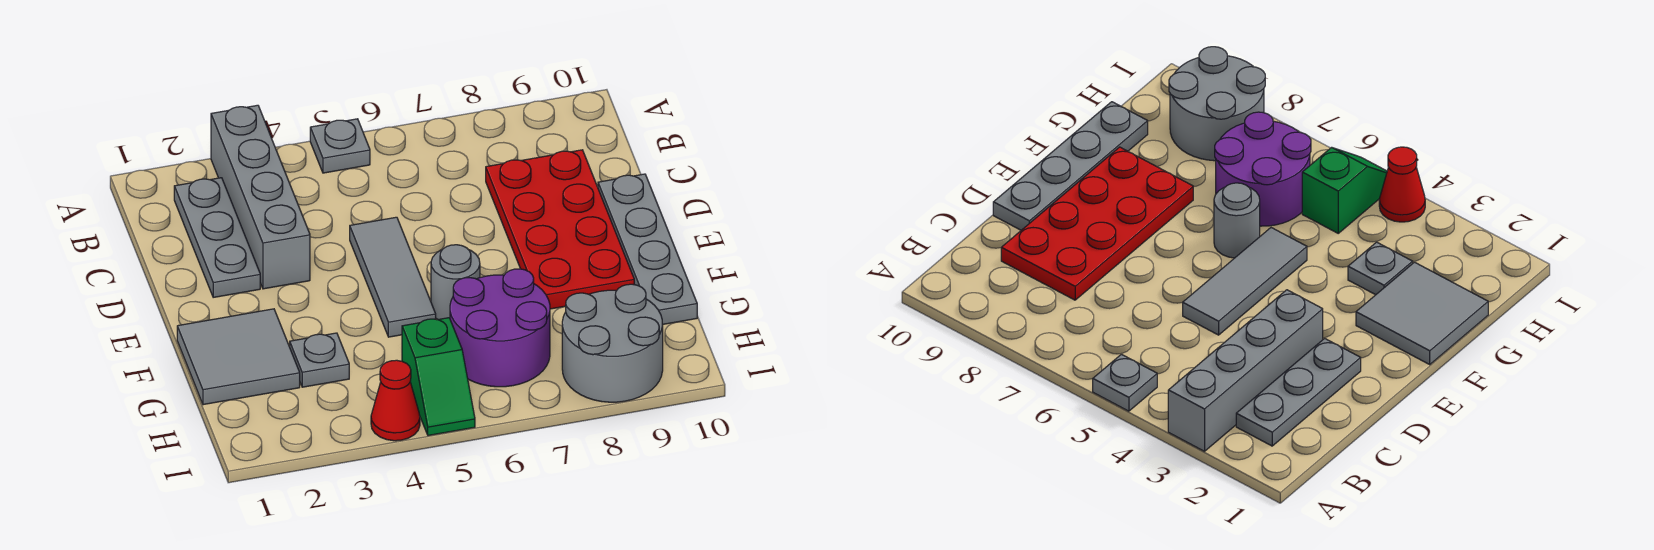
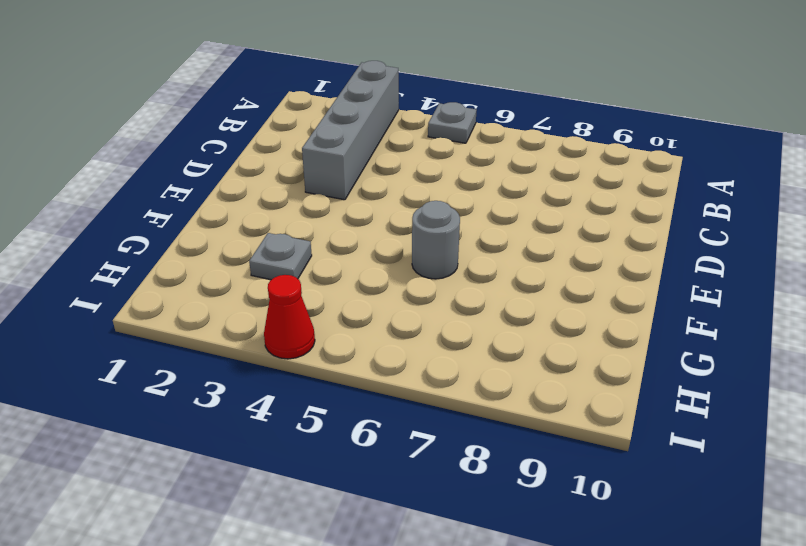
none -> grey plate B2:D2 level 1
none -> red plate C8:F9 level 1
none -> grey tile D5:F5 level 1

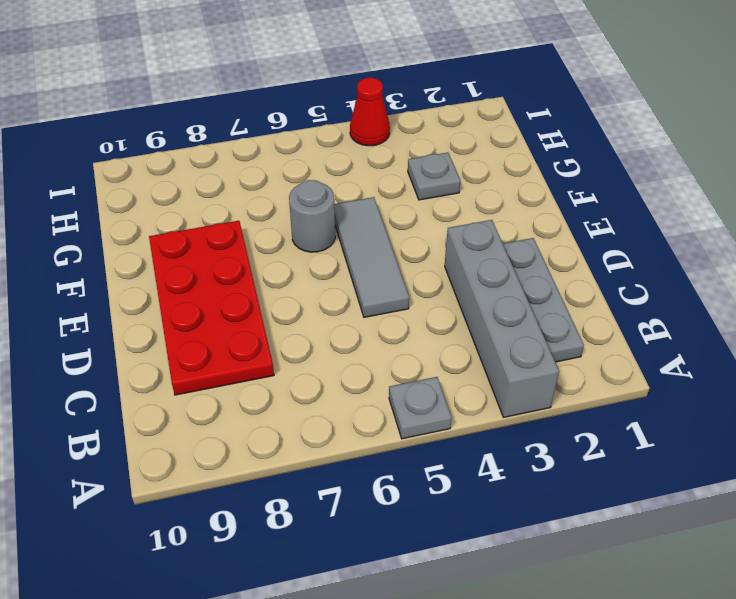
none -> grey plate D10:G10 level 1
none -> grey tile F1:G2 level 1
none -> purple round brick G6:H7 level 1

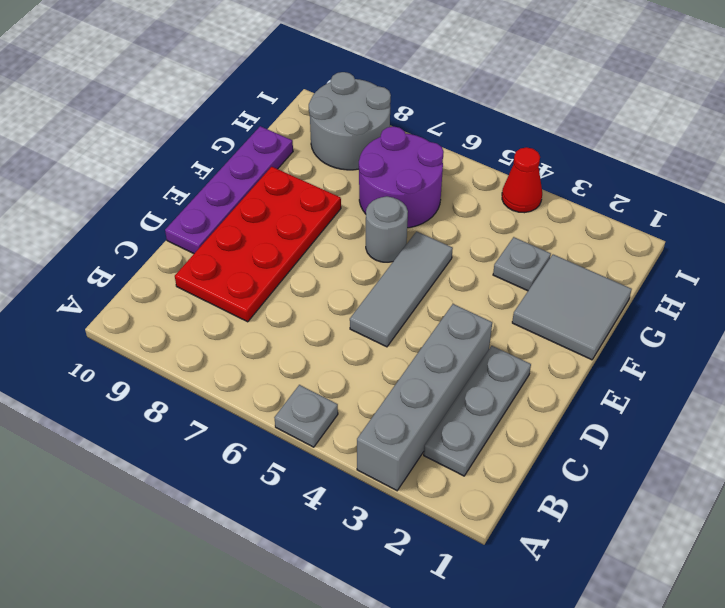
purple plate D10:G10 level 1 -> grey plate D10:G10 level 1
none -> green slope H5:I5 level 1 top H

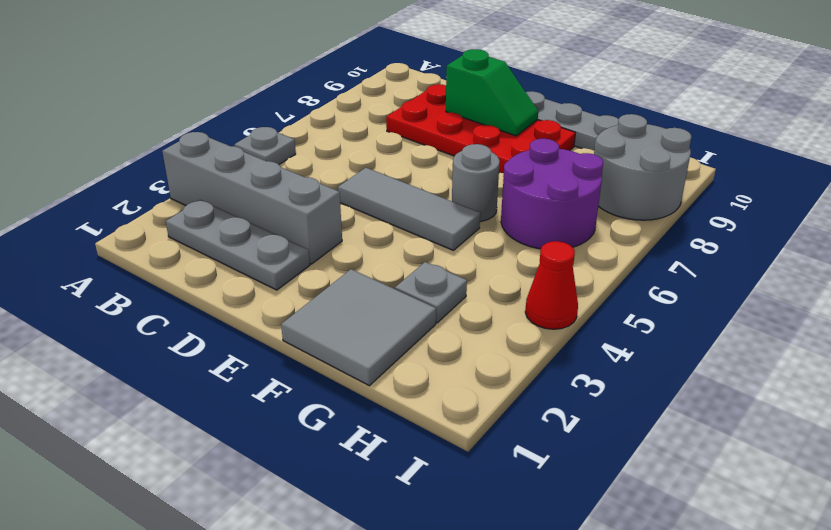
green slope D9:E9 level 2 top D -> green slope H5:I5 level 1 top H

